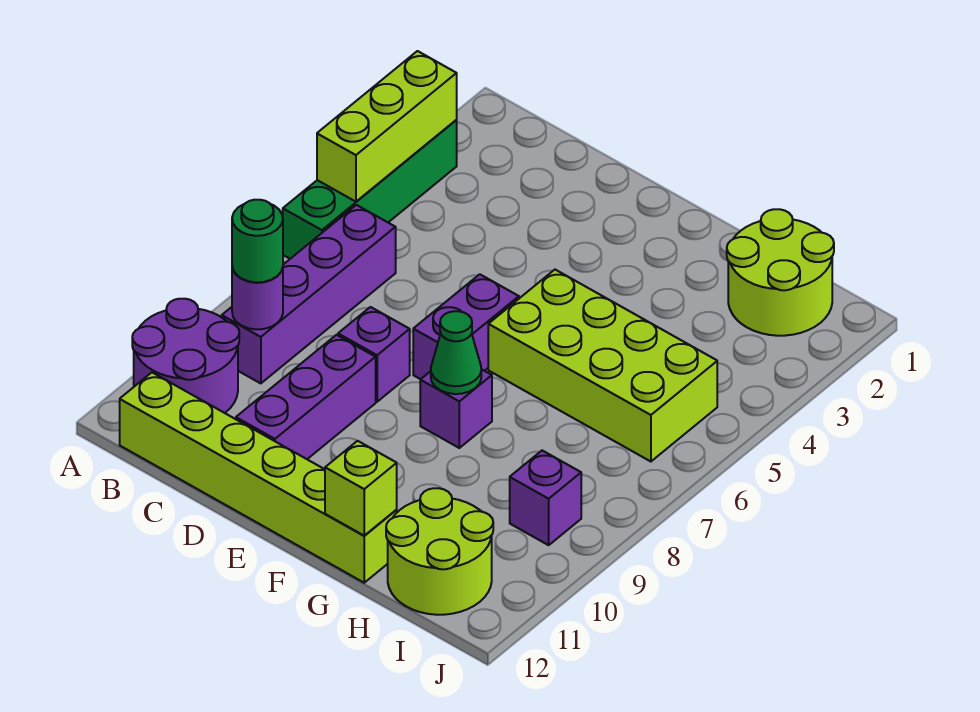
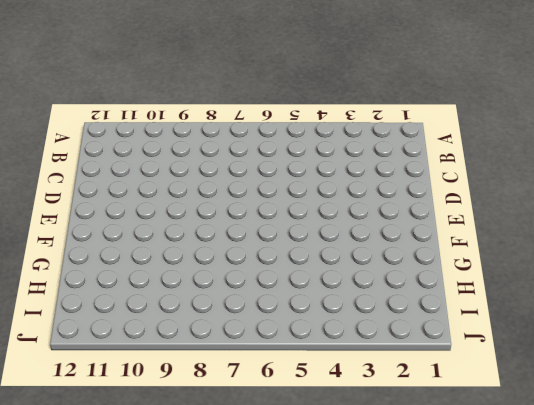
none -> green brick A3:A6 level 1
none -> purple round brick A10:B11 level 1
none -> purple brick B6:B9 level 1

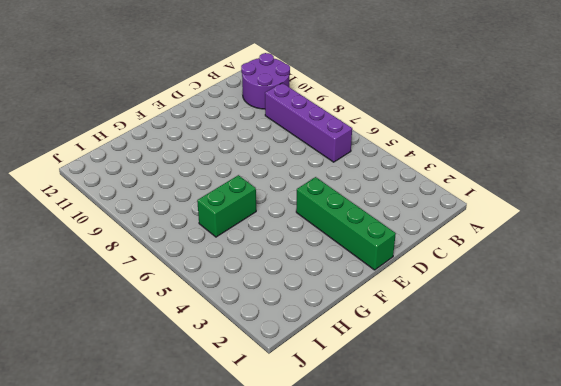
green brick E1:E4 level 1 -> green brick A3:A6 level 1
green brick G6:H6 level 1 -> lime brick F5:I6 level 1
none -> lime brick B12:G12 level 1
none -> purple brick D8 level 1
none -> purple brick D9:D11 level 1

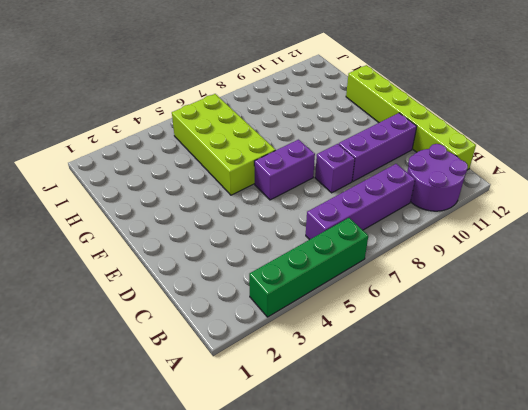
none -> purple brick F8 level 1
none -> lime round brick H1:I2 level 1
none -> lime round brick H11:I12 level 1

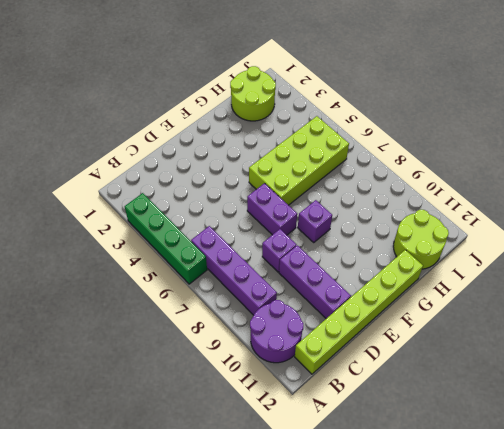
none -> purple brick I9 level 1
none -> lime brick A3:A5 level 2
none -> purple round brick B9 level 2

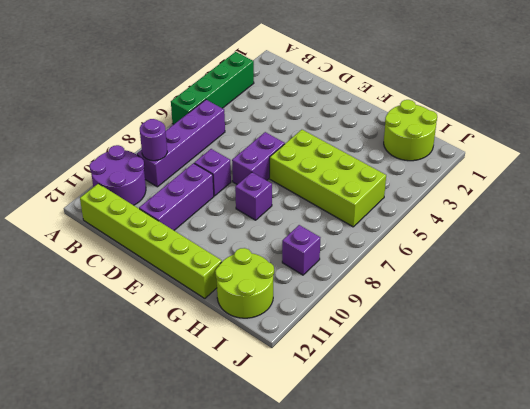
none -> lime brick A3:A5 level 2
none -> green cone F8 level 2
none -> lime brick G12 level 2

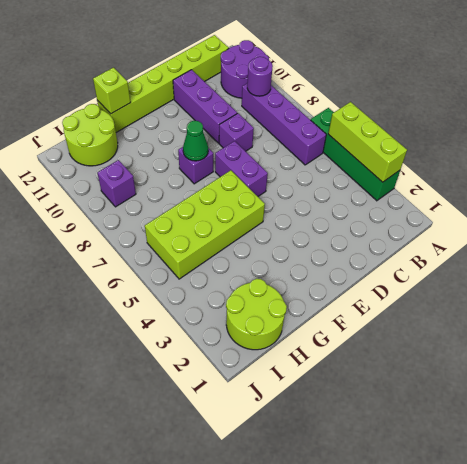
none -> green round brick B9 level 3

